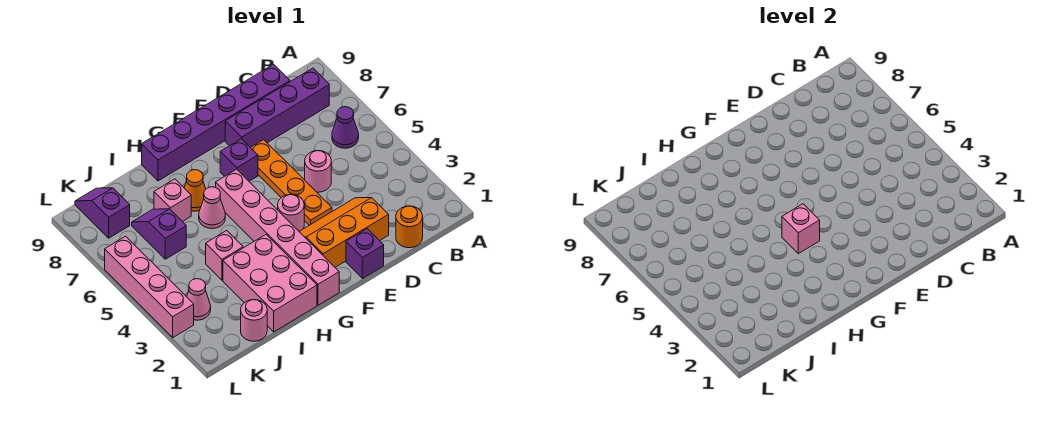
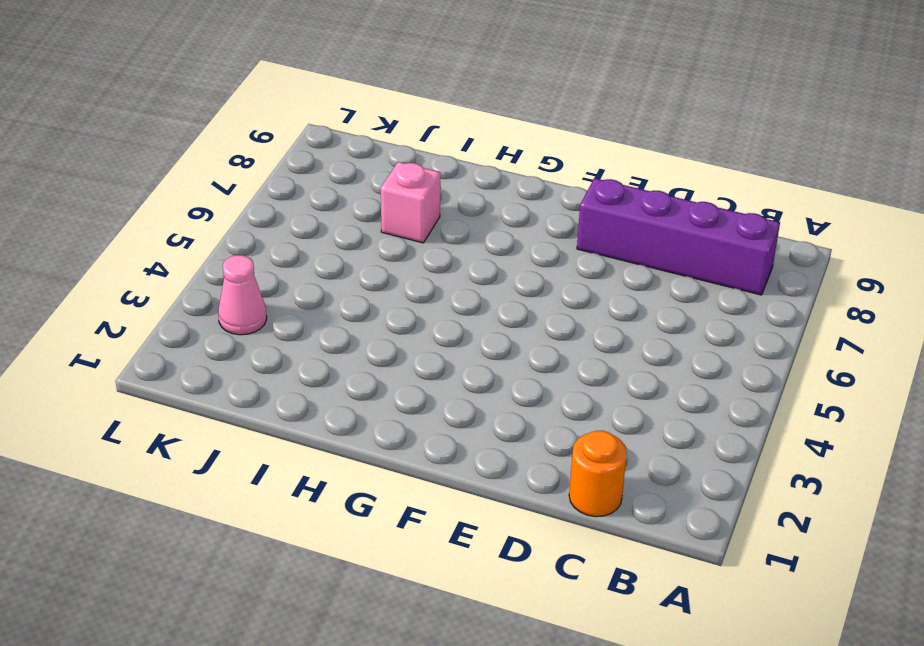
none -> purple cone B6 level 1
none -> purple brick C9:H9 level 1
none -> orange slope D2:F3 level 1 top 2

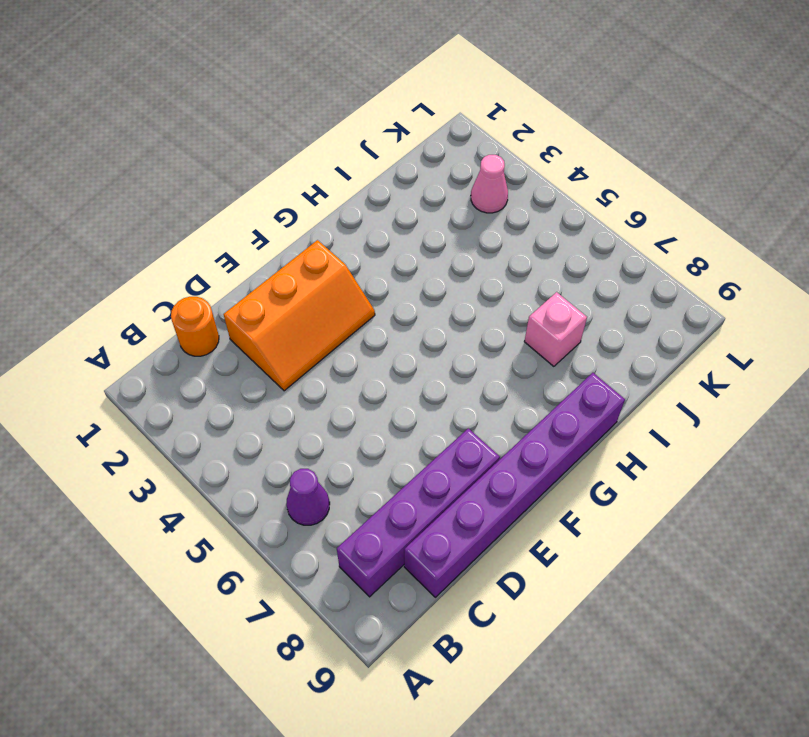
none -> pink round brick D5 level 1
none -> purple brick E1 level 1
none -> orange plate E4:E7 level 1

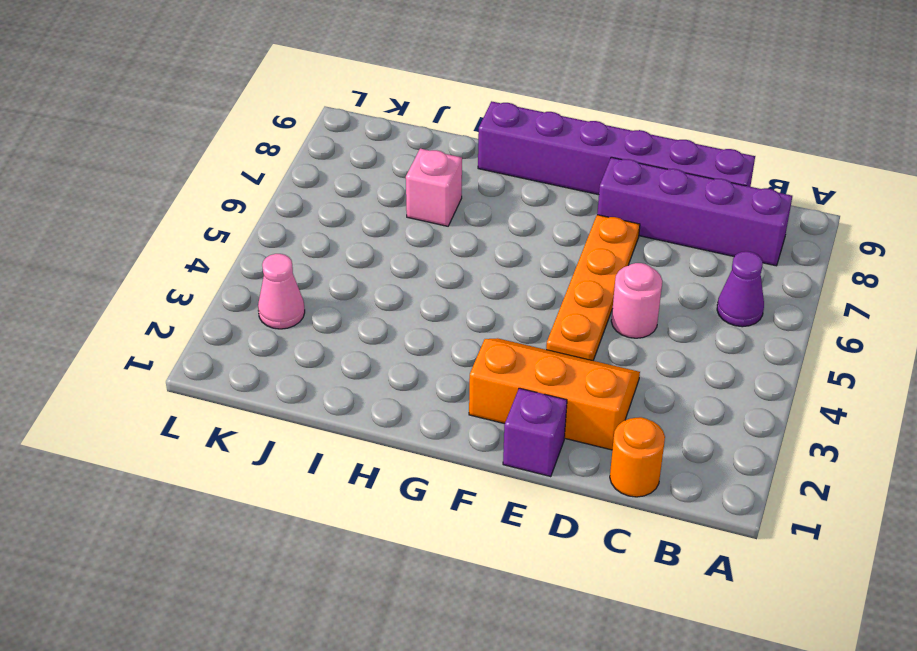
none -> pink round brick F4 level 1
none -> purple brick F7 level 1
none -> pink brick G1:G6 level 1

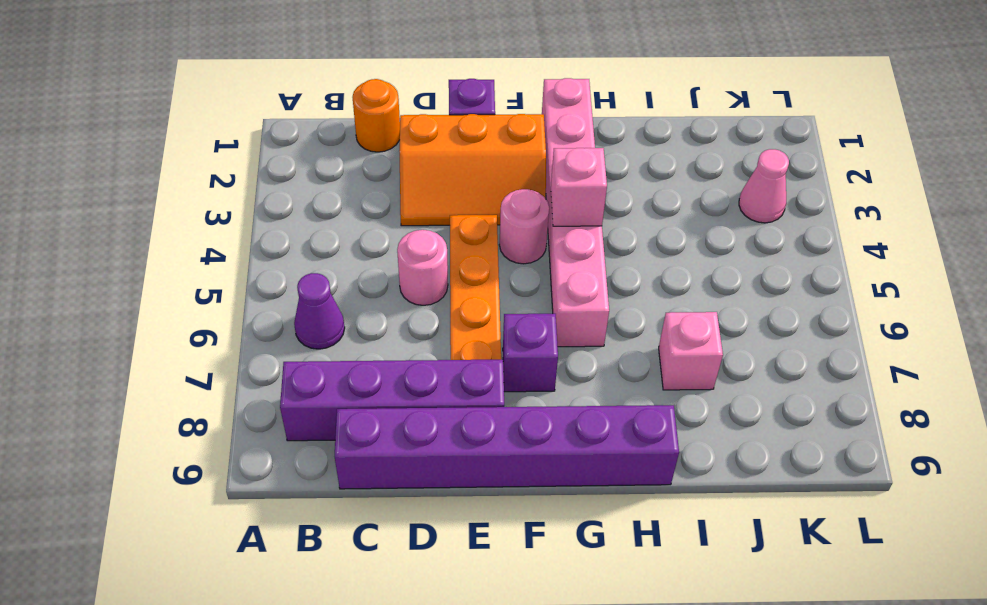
none -> pink brick H1:I3 level 1
none -> pink cone H6 level 1
none -> orange cone H7 level 1

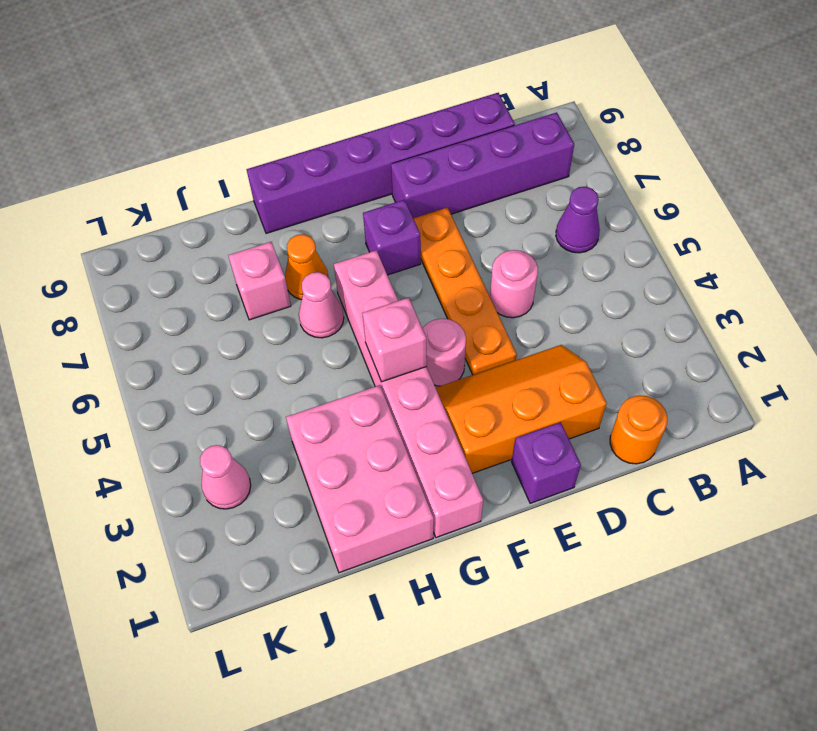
none -> pink brick I4 level 1
none -> pink round brick J1 level 1
none -> purple slope J6:J7 level 1 top 6

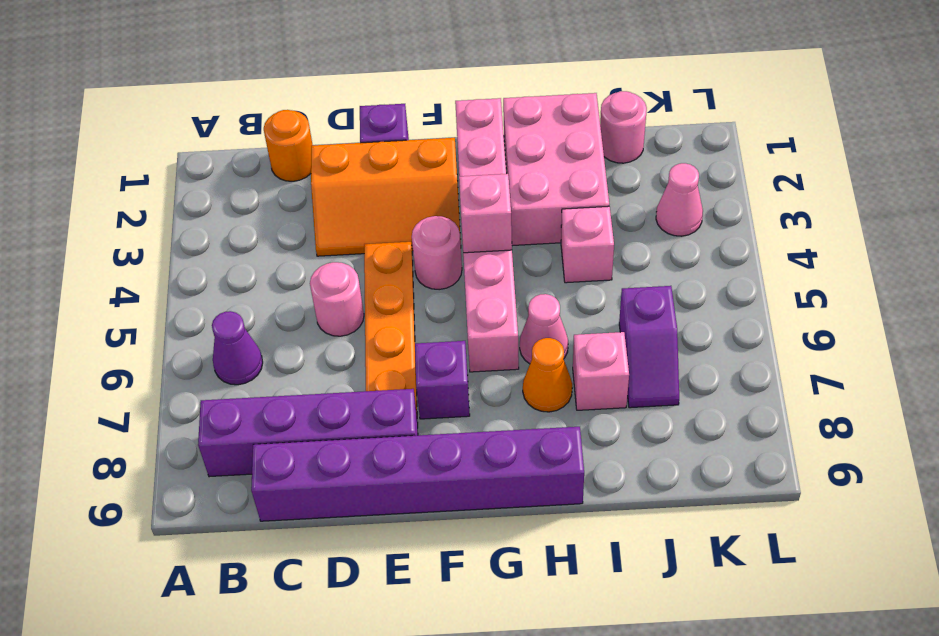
none -> purple slope K8:K9 level 1 top 8
none -> pink brick L3:L6 level 1

